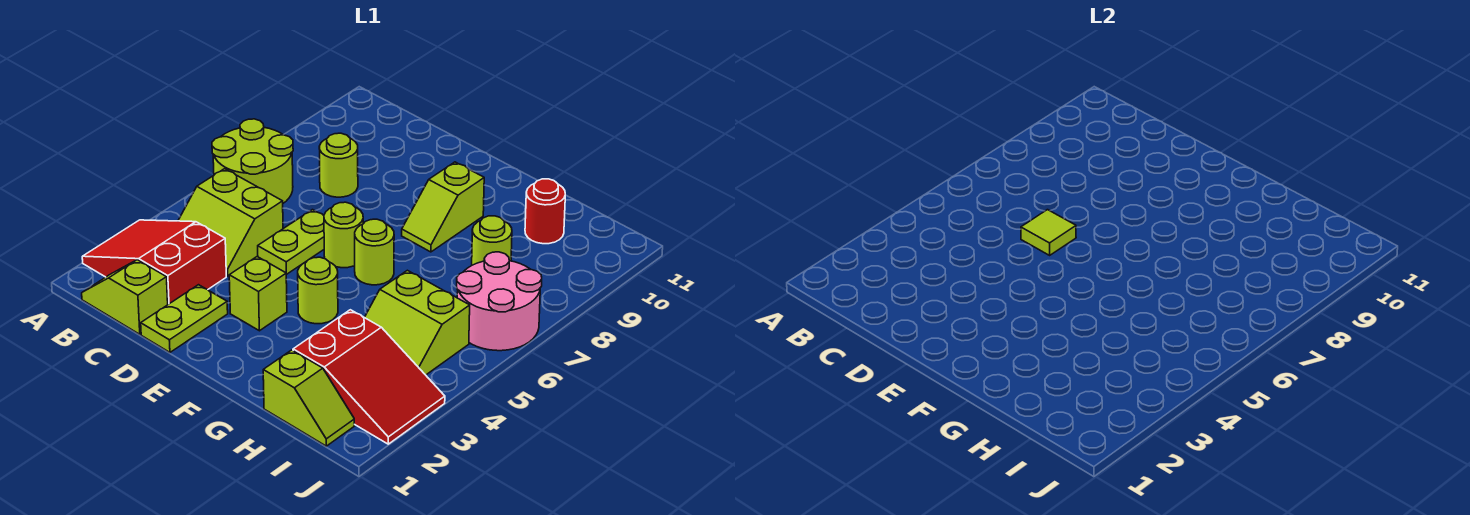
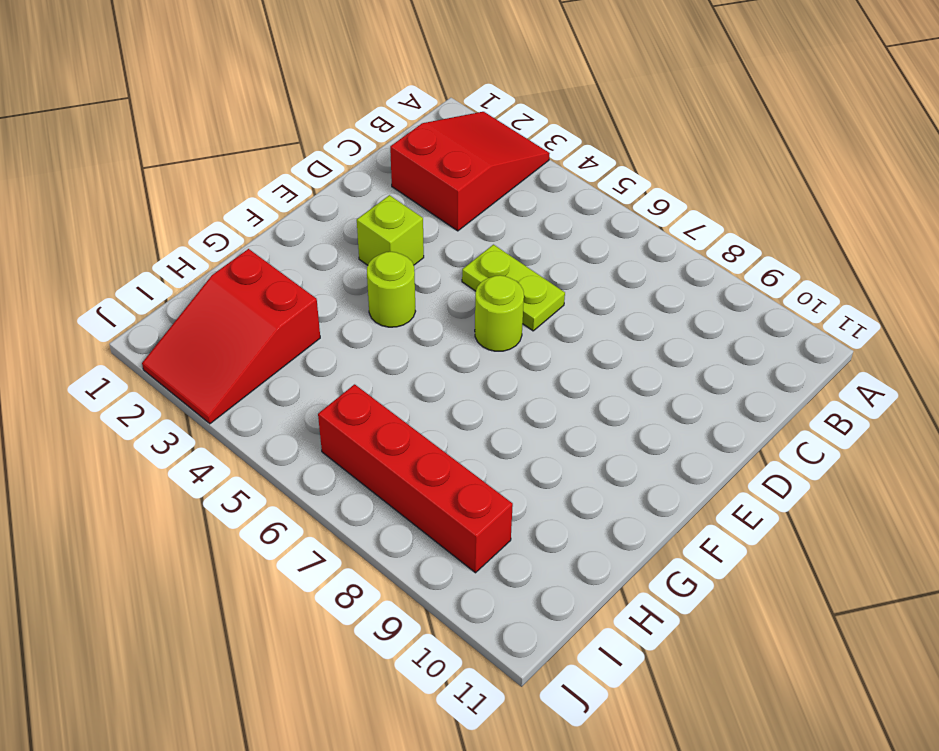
red brick I6:I9 level 1 -> pink round brick I6:J7 level 1
none -> lime round brick A6:B7 level 1
none -> lime slope B1:C1 level 1 top C
none -> lime slope B4:C5 level 1 top 5

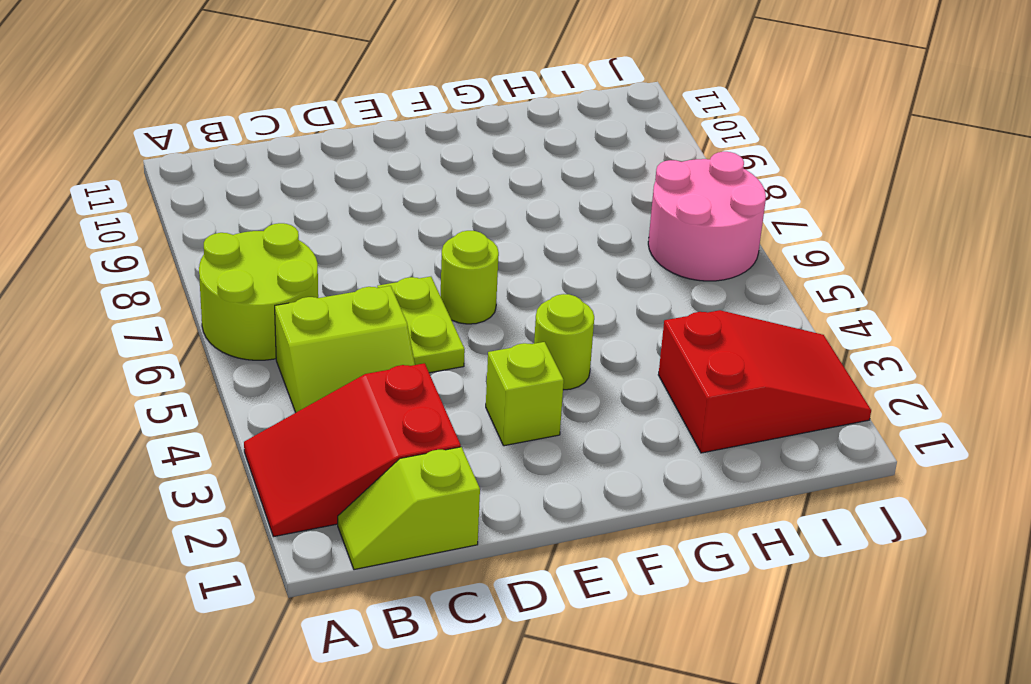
none -> lime round brick C8 level 1
none -> lime plate D1:D2 level 1
none -> lime round brick F6 level 1

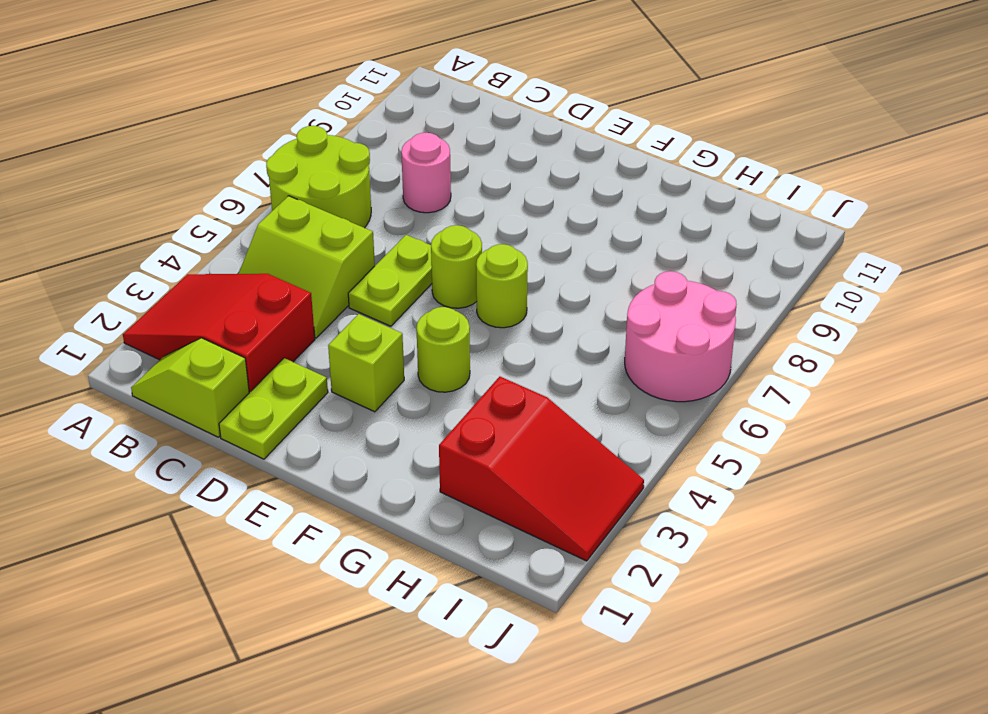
pink round brick C8 level 1 -> lime round brick C8 level 1
none -> lime slope F8:F9 level 1 top 9
none -> lime slope H1:I1 level 1 top H
none -> lime slope H4:I5 level 1 top 5

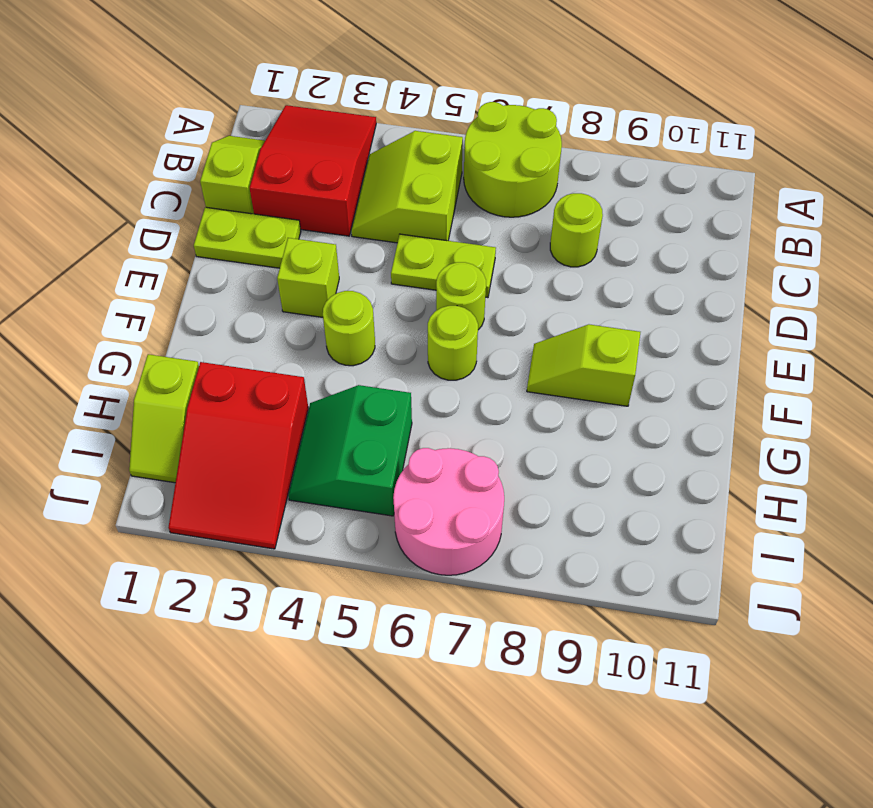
green slope H4:I5 level 1 top 5 -> lime slope H4:I5 level 1 top 5
none -> lime round brick H8 level 1
none -> red round brick H10 level 1
none -> lime tile D6 level 2

